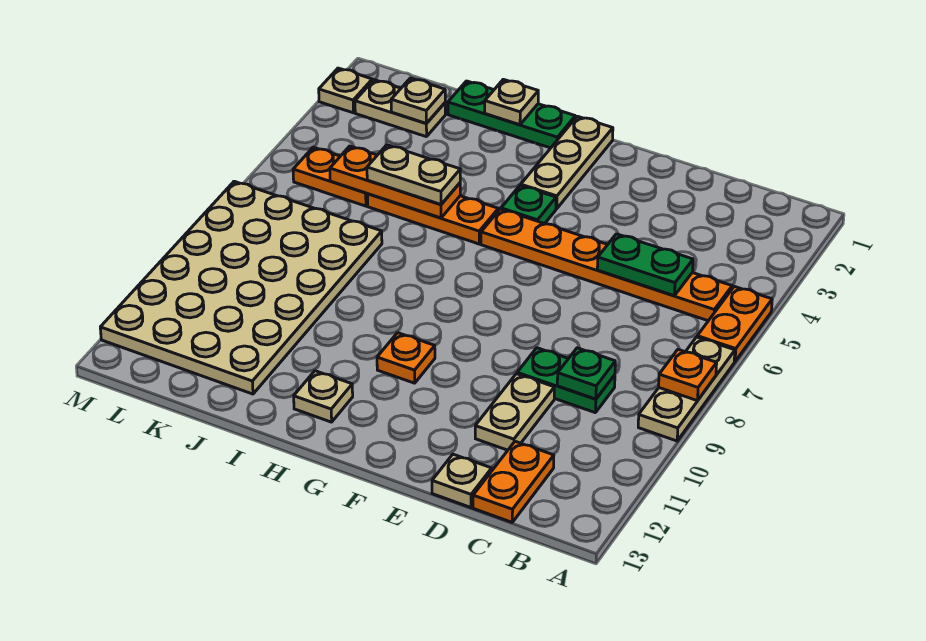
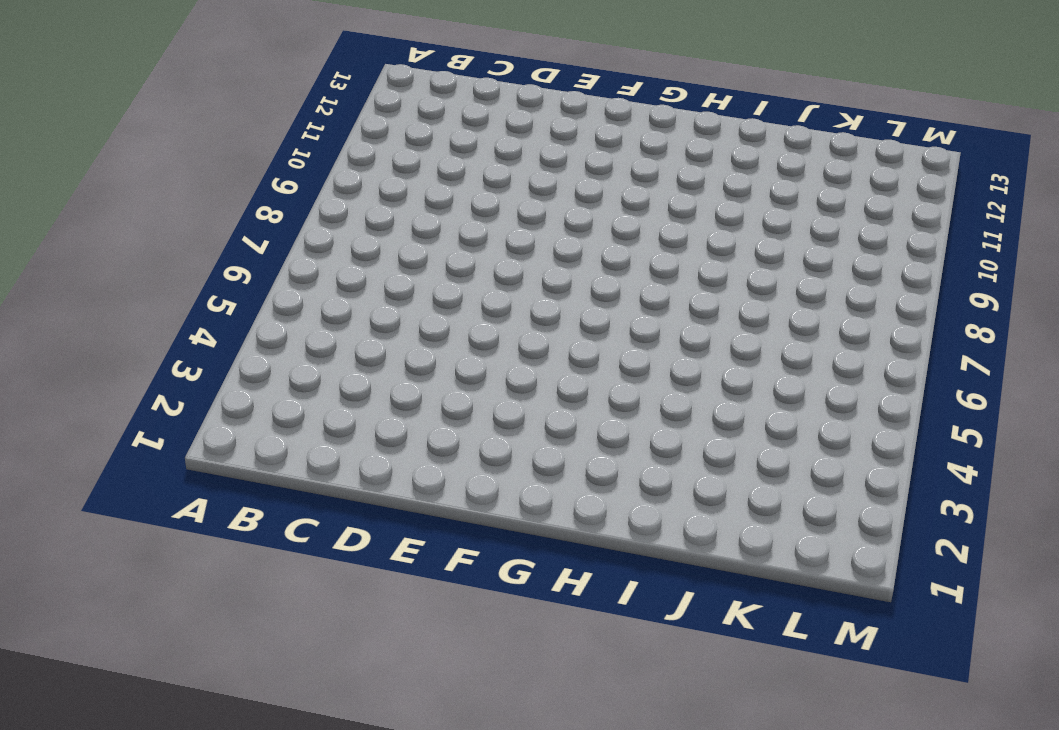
none -> orange plate A5:A6 level 1
none -> tan plate A7:A9 level 1
none -> orange plate B5:G5 level 1

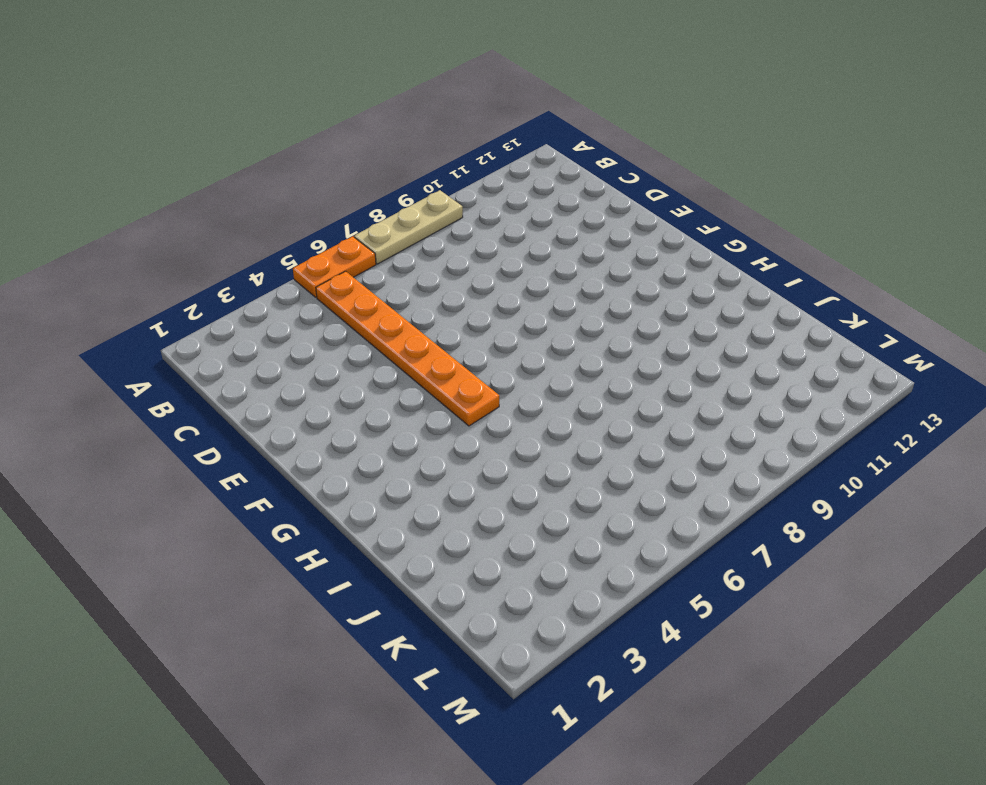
none -> green plate C9:D9 level 1
none -> orange plate C12:C13 level 1
none -> tan plate D10:D11 level 1

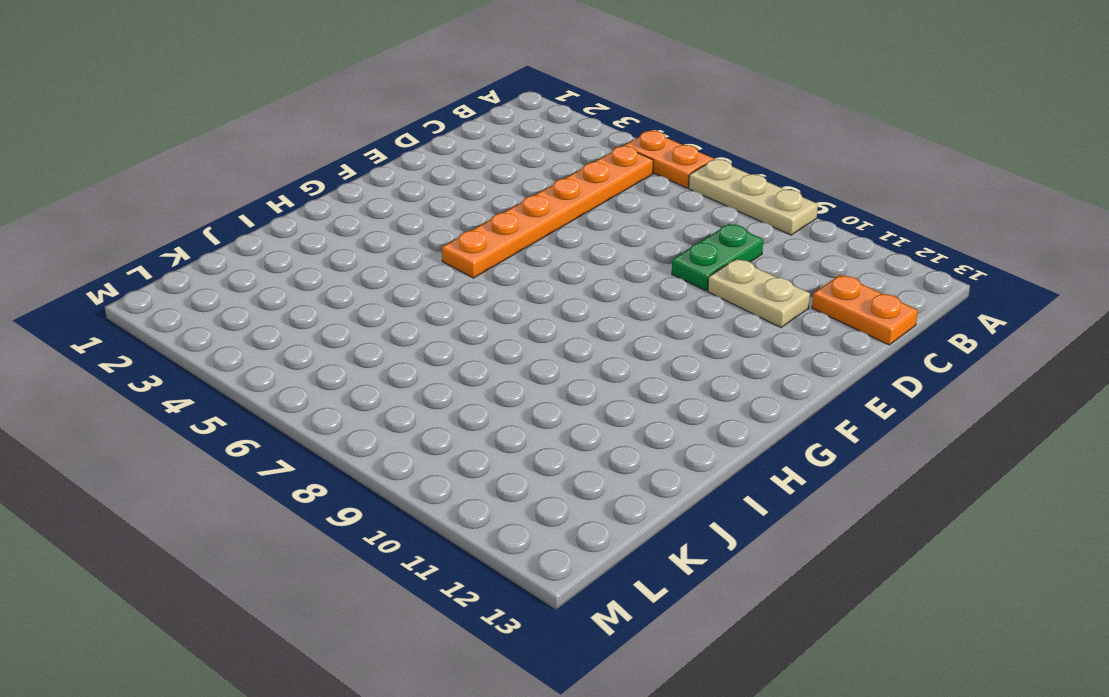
none -> tan plate D13 level 1
none -> tan plate G1:G3 level 1
none -> green plate G4 level 1

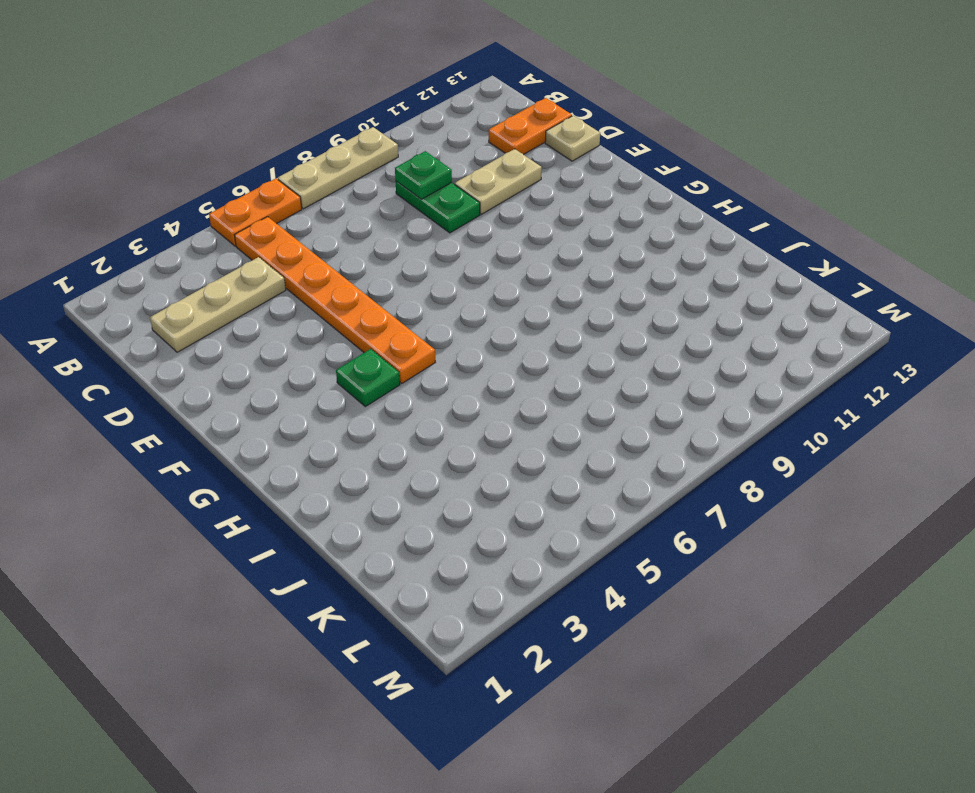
tan plate C2:C4 level 1 -> tan plate G1:G3 level 1
none -> orange plate G10 level 1
none -> green plate H1:J1 level 1
none -> orange plate H5:J5 level 1

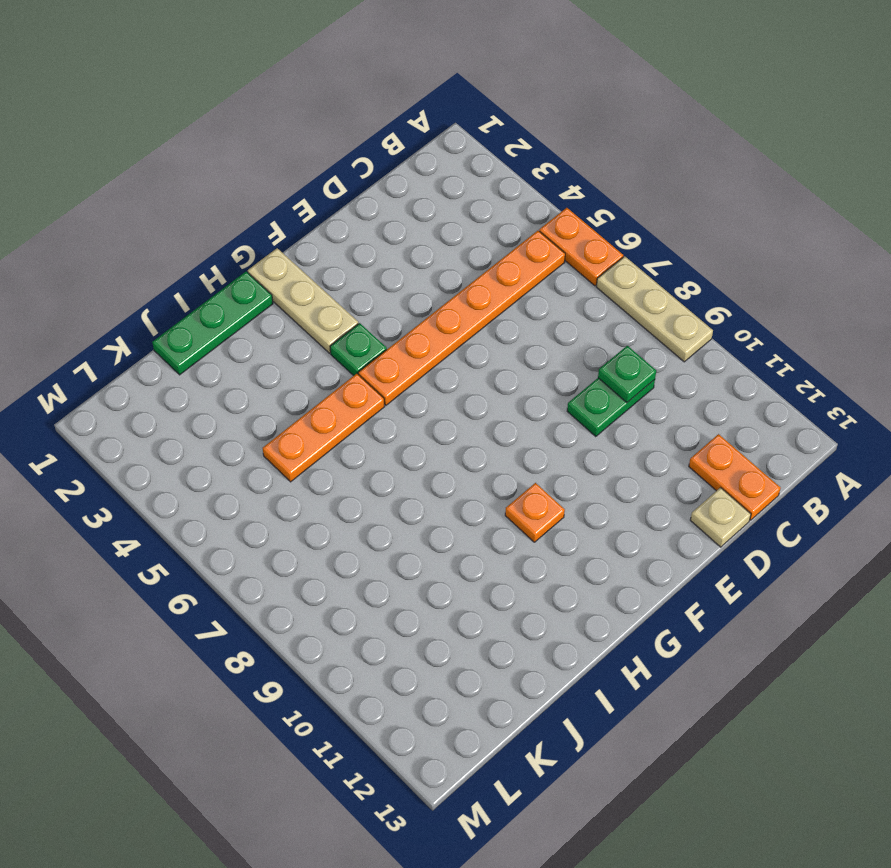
none -> tan plate D10:D11 level 1
none -> tan plate H12 level 1
none -> tan plate J7:M12 level 1

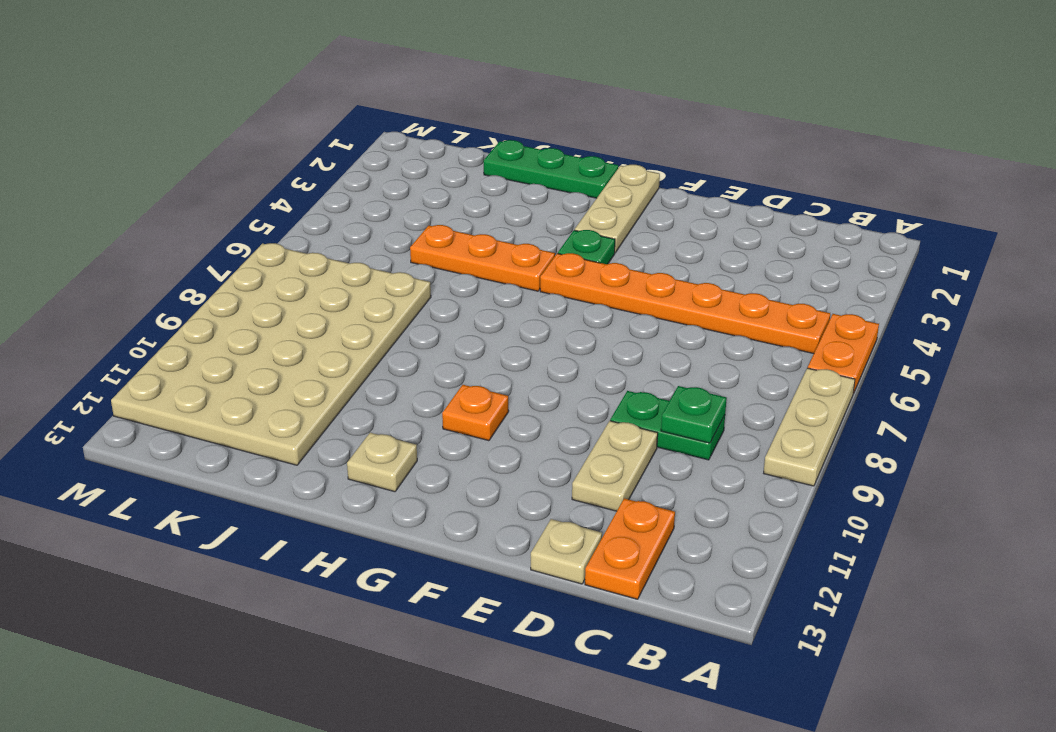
none -> tan plate K2:L2 level 1
none -> orange plate K5:L5 level 1
none -> tan plate M2 level 1

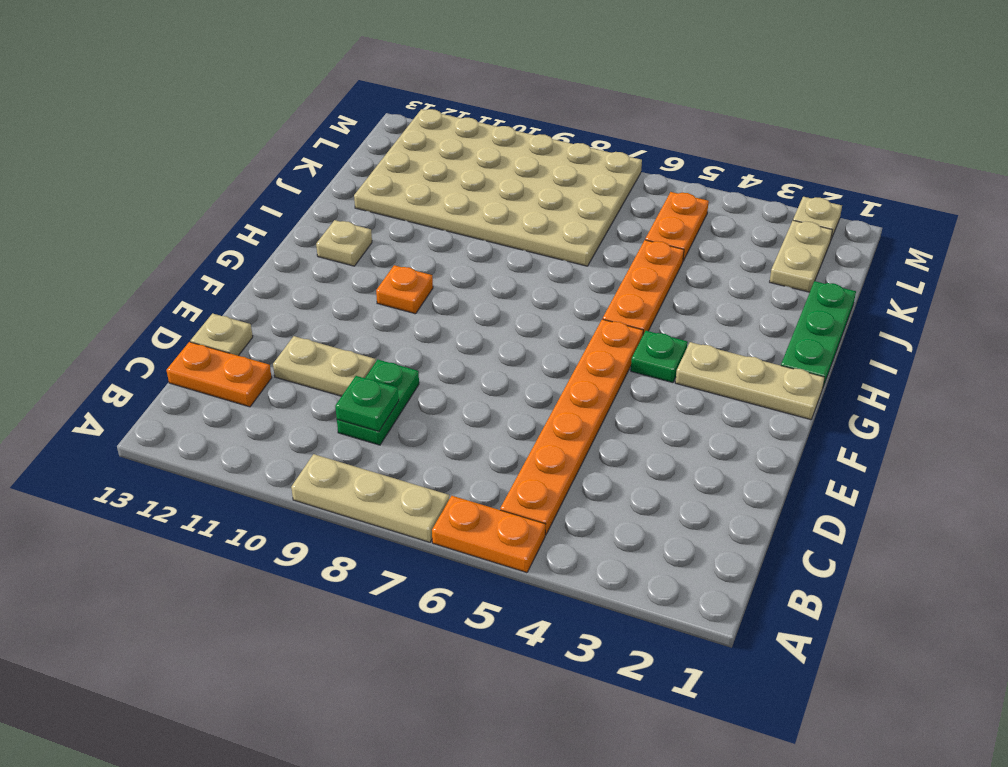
none -> orange plate A8 level 2
none -> green plate C5:D5 level 2
none -> tan plate I1 level 2

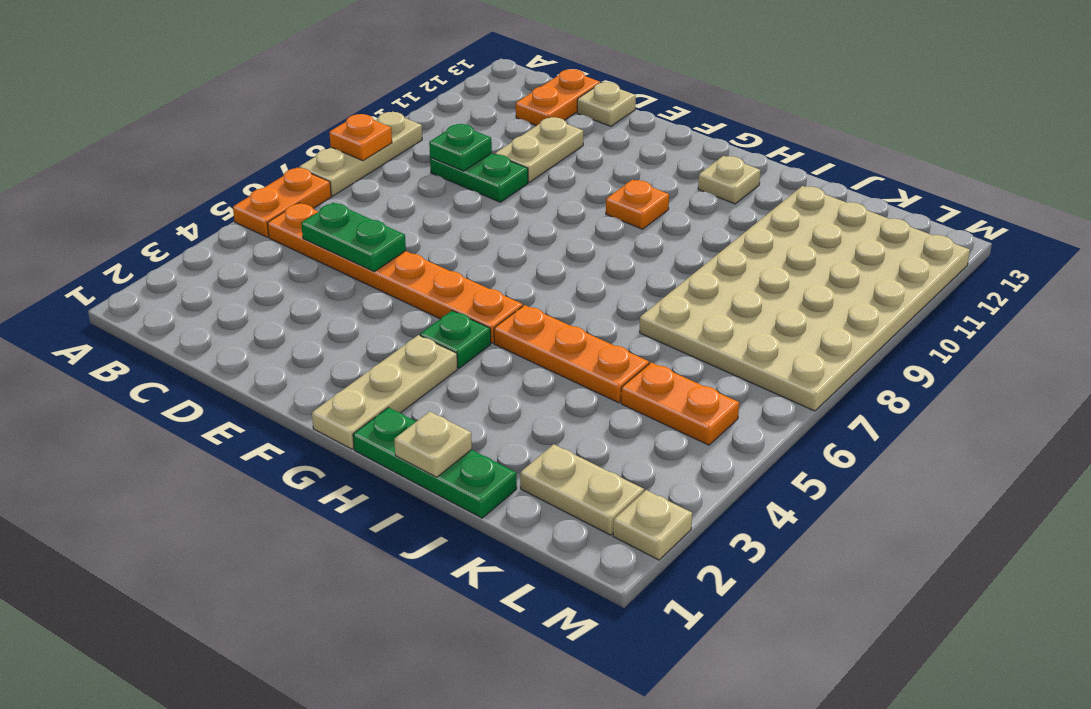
none -> orange plate I5:K5 level 2
none -> tan plate K2 level 2
none -> tan plate I5:J5 level 3

